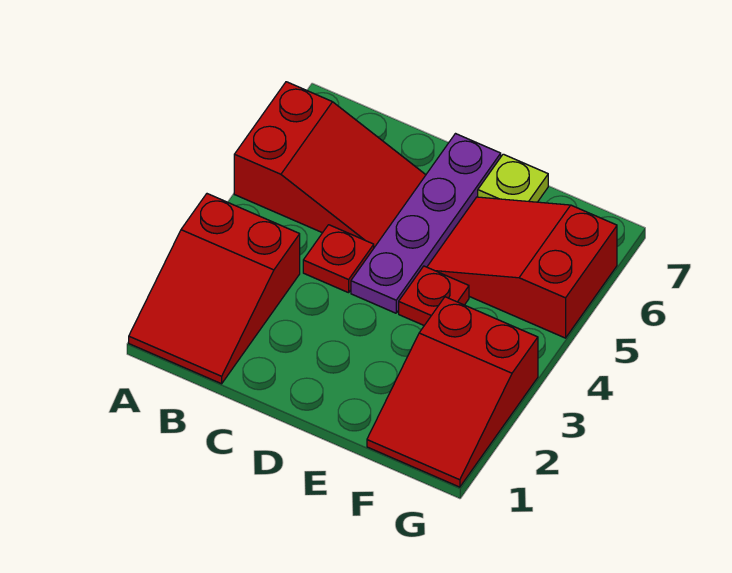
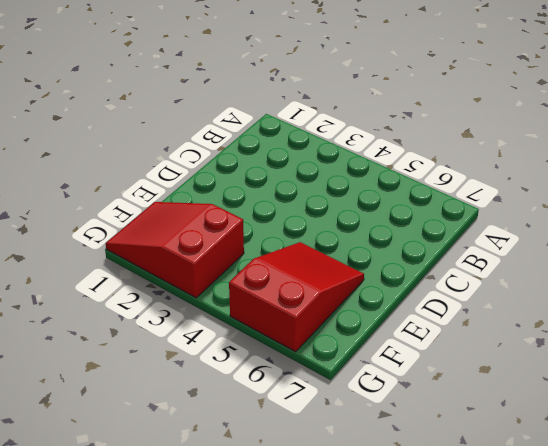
none -> red slope A1:B3 level 1 top 3
none -> red slope A5:C6 level 1 top A

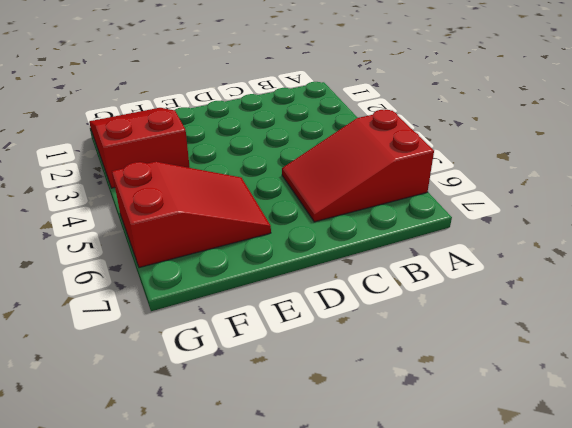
none -> red slope A1:B3 level 1 top 3
none -> red plate C4 level 1

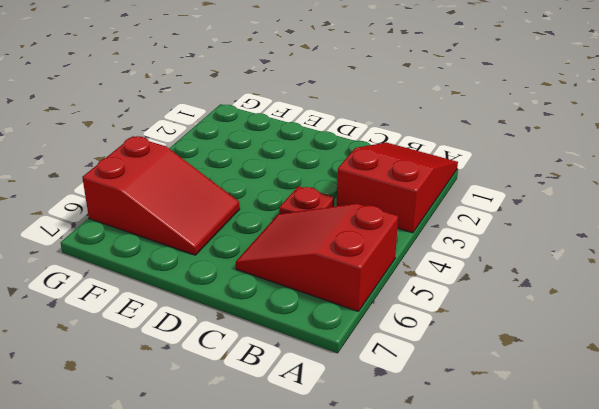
none -> purple plate D4:D7 level 1
none -> red plate E4 level 1

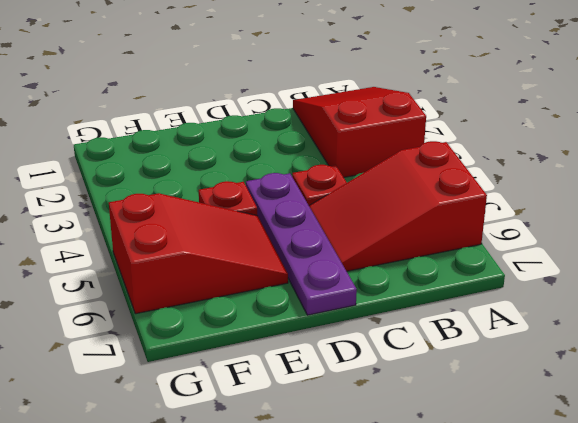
none -> lime plate E7 level 1
none -> red slope F1:G3 level 1 top 3

